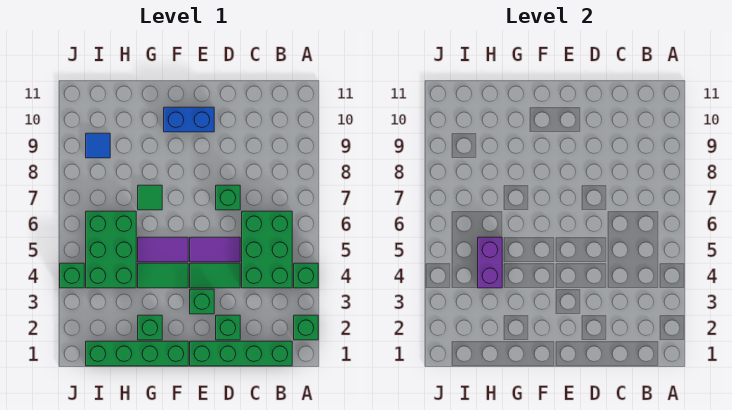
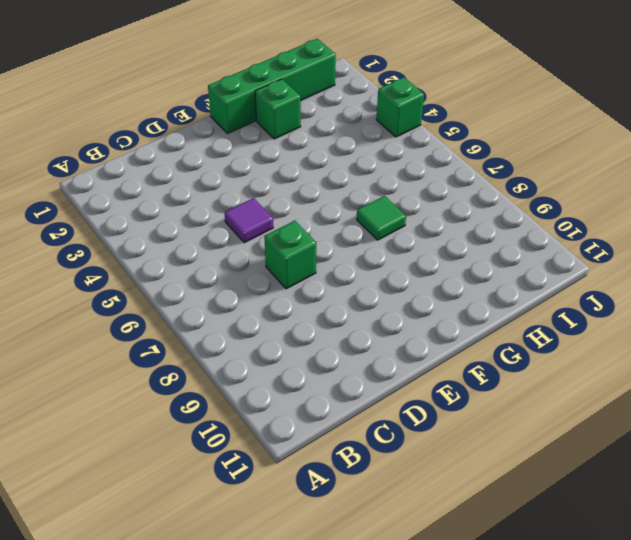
purple tile D5 level 1 -> purple tile D5:E5 level 1
none -> green brick A2 level 1
none -> green brick A4 level 1
none -> green brick B1:E1 level 1

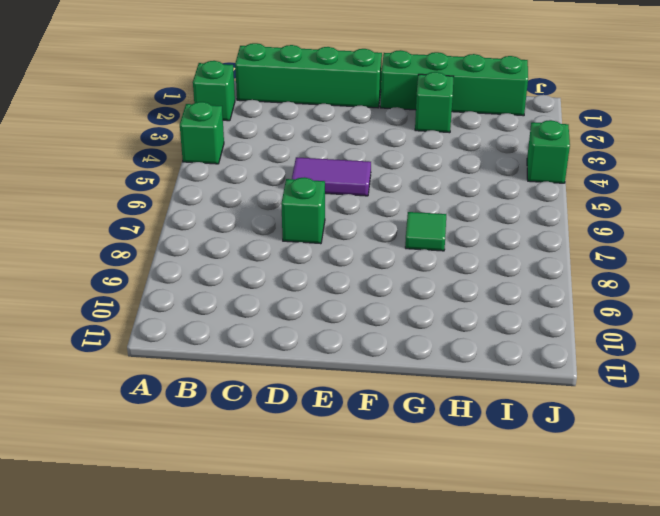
none -> green brick B4:C6 level 1
none -> green brick D2 level 1
none -> green tile D4:E4 level 1

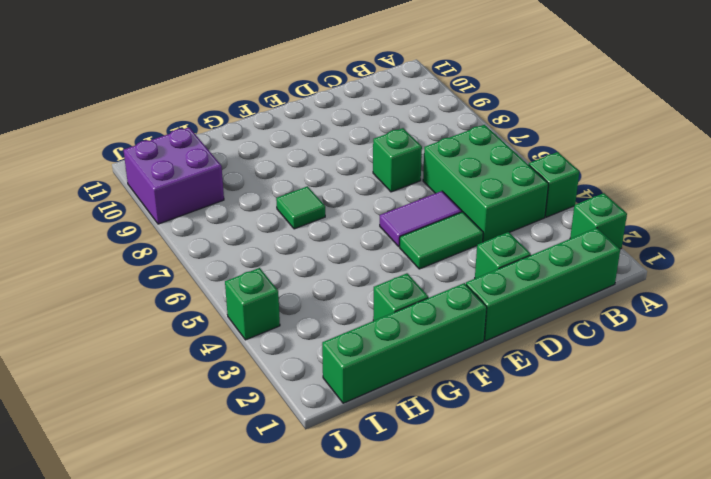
purple brick I9:J10 level 1 -> blue tile I9 level 1
none -> green brick E3 level 1
none -> blue brick E10:F10 level 1
none -> green tile F4:G4 level 1

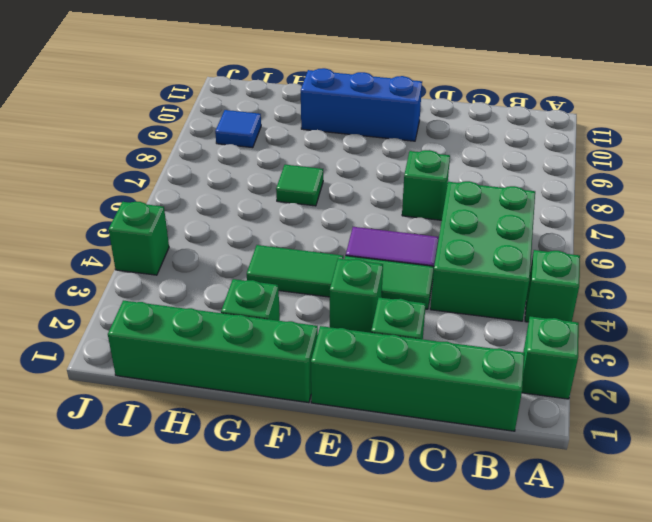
blue brick E10:G10 level 1 -> blue brick E10:F10 level 1
none -> purple tile F5:G5 level 1
none -> green brick H4:I6 level 1
none -> purple brick H4:H5 level 2

